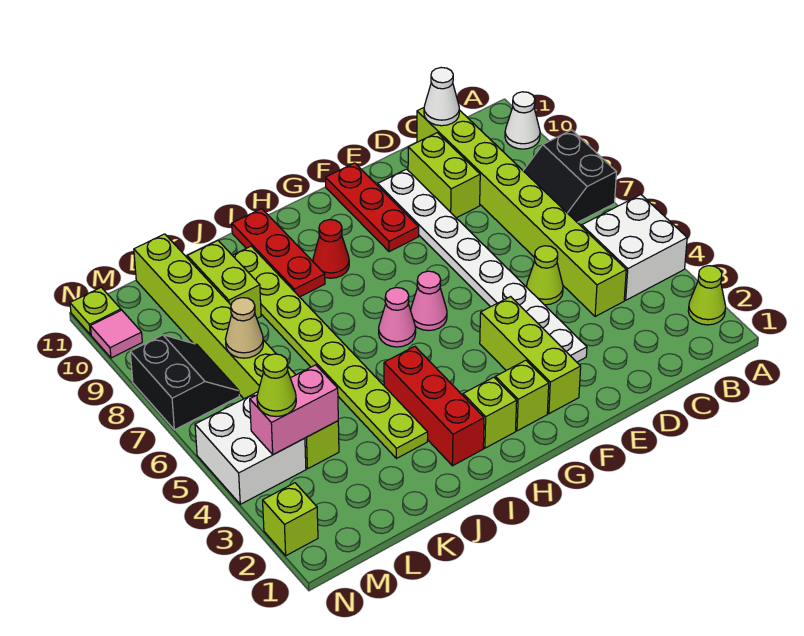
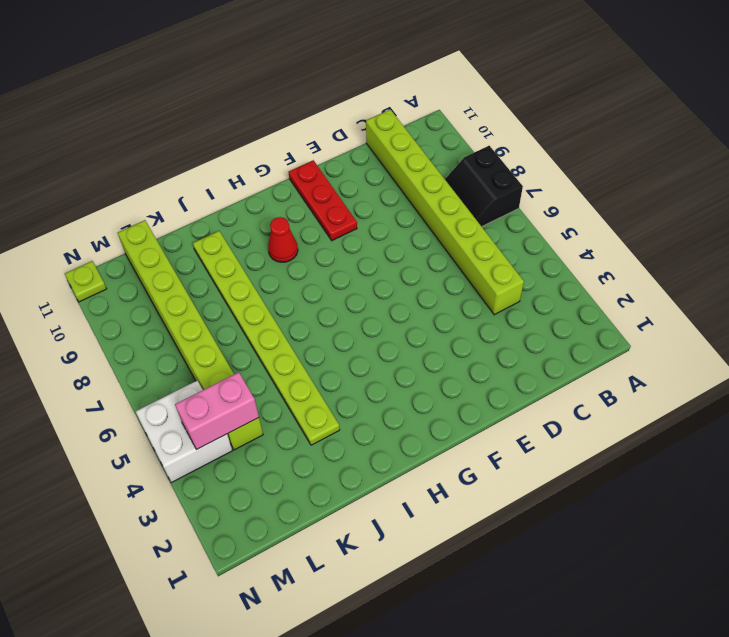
none -> lime cone A2 level 1
none -> white brick A4:B5 level 1
none -> white cone A10 level 1

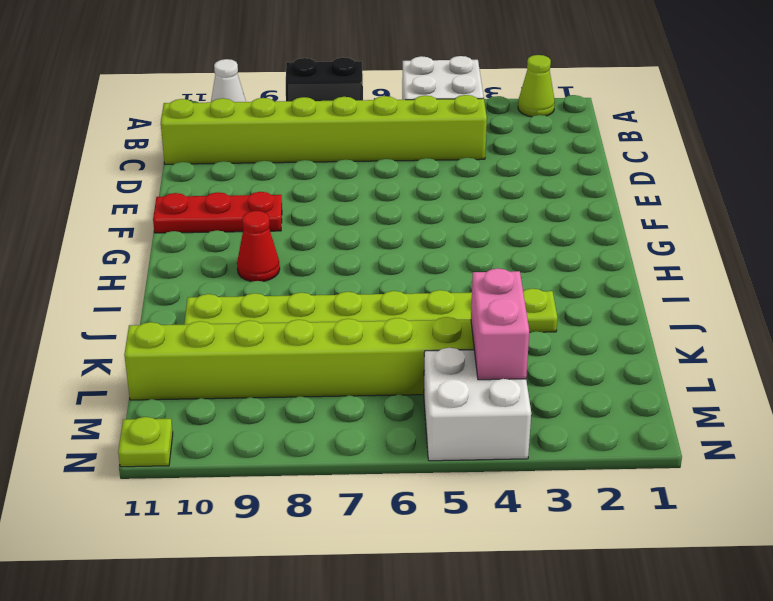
none -> lime cone D5 level 1
none -> lime brick D9:D10 level 1
none -> white plate E3:E10 level 1

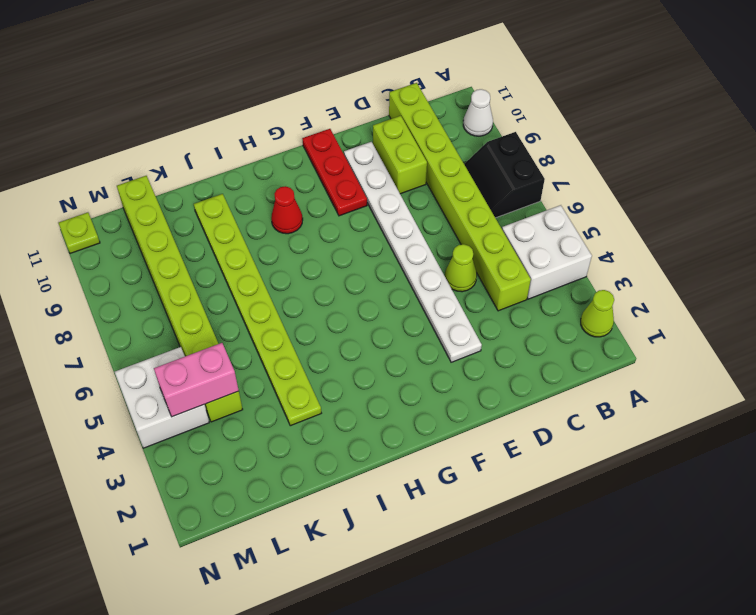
none -> lime brick F2:F4 level 1
none -> lime brick G2 level 1
none -> pink cone G6 level 1

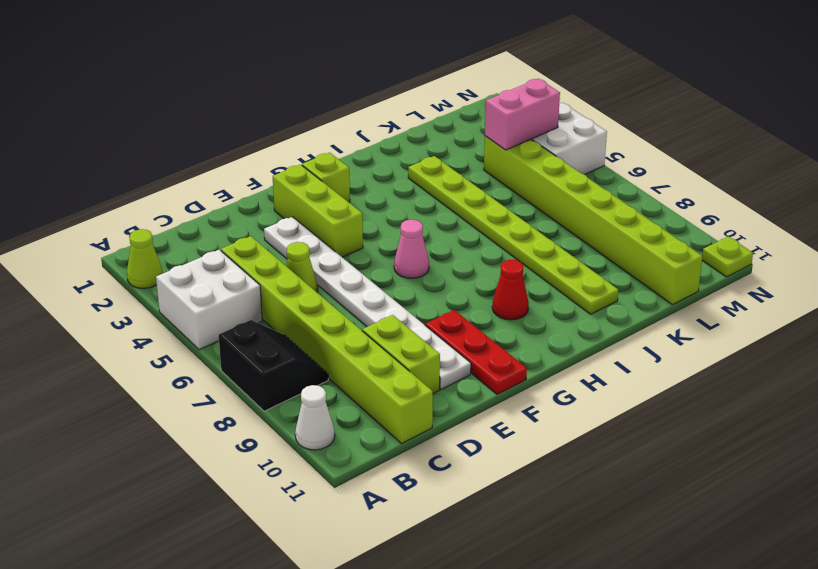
none -> lime brick H2 level 1
none -> pink cone H6 level 1
none -> red brick I2:I4 level 1

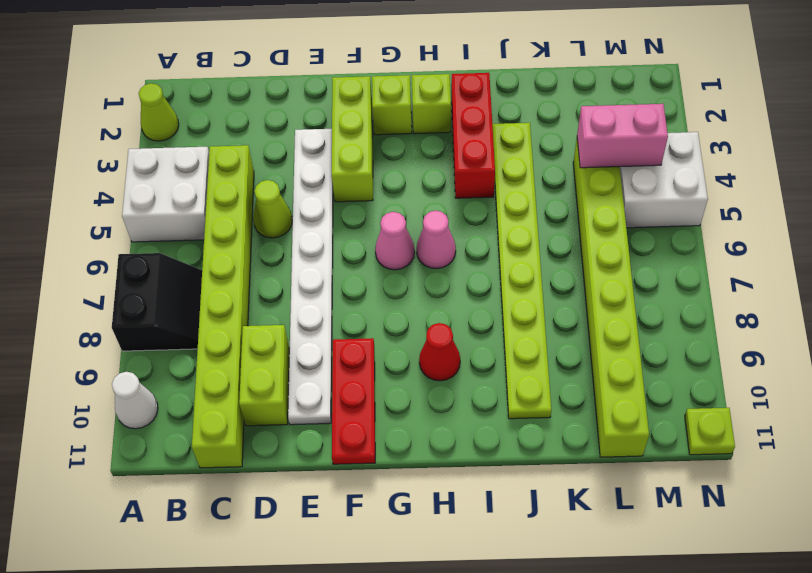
none -> red plate I9:I11 level 1
none -> lime brick K9:K10 level 1
none -> black slope M7:N8 level 1 top N

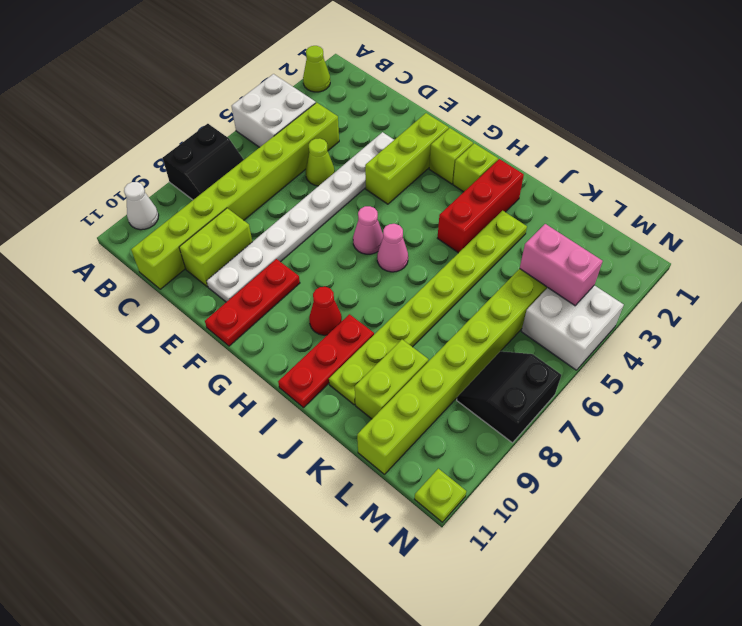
none -> lime brick N2 level 1
none -> pink tile N10 level 1
none -> white cone C11 level 2

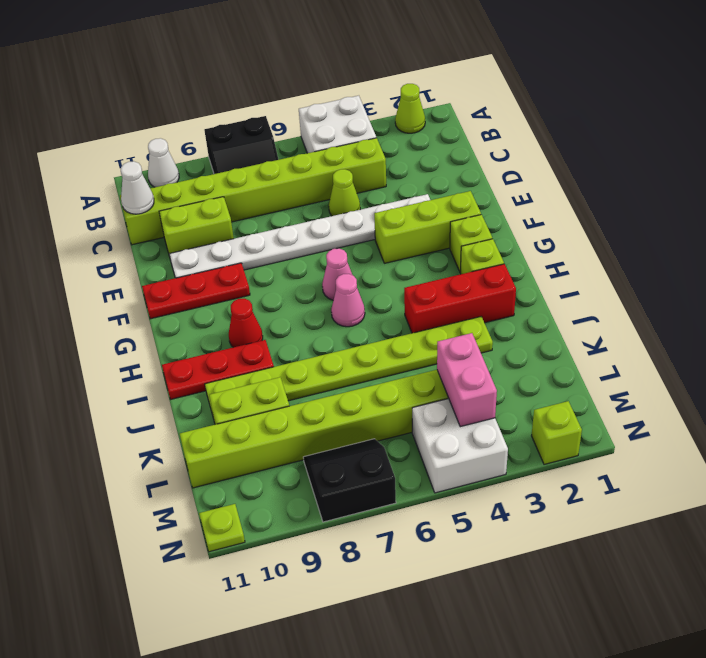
none -> pink tile N10 level 1
none -> tan cone L7 level 2
none -> lime cone M4 level 3

